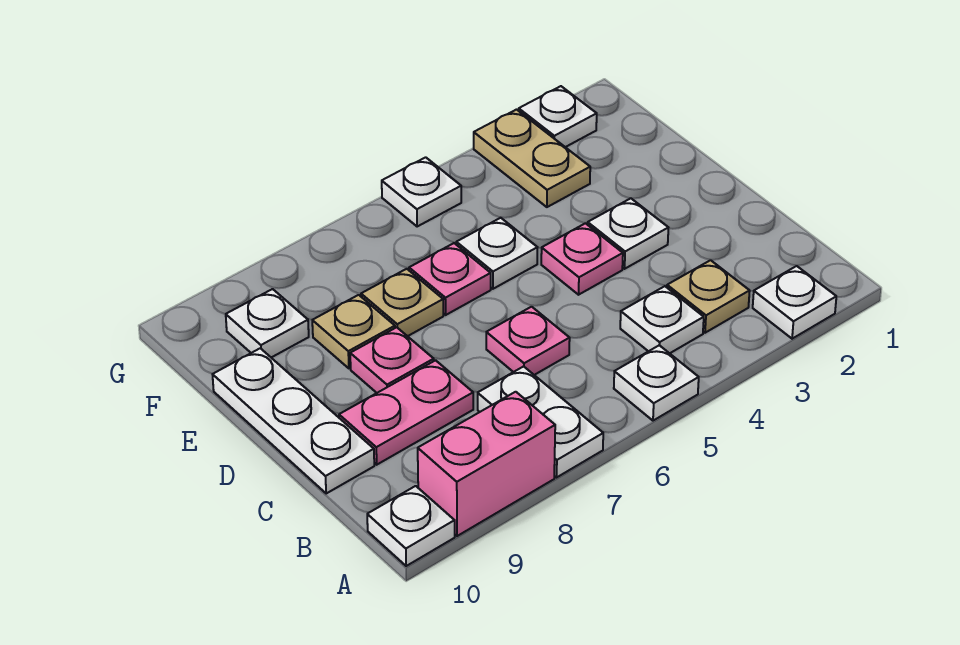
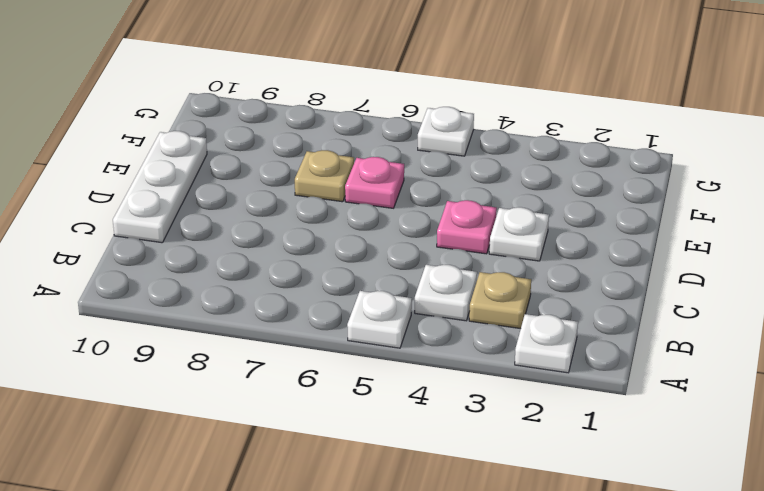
none -> white plate A7:B7 level 1
none -> pink brick A8:A9 level 1
none -> white plate A10 level 1

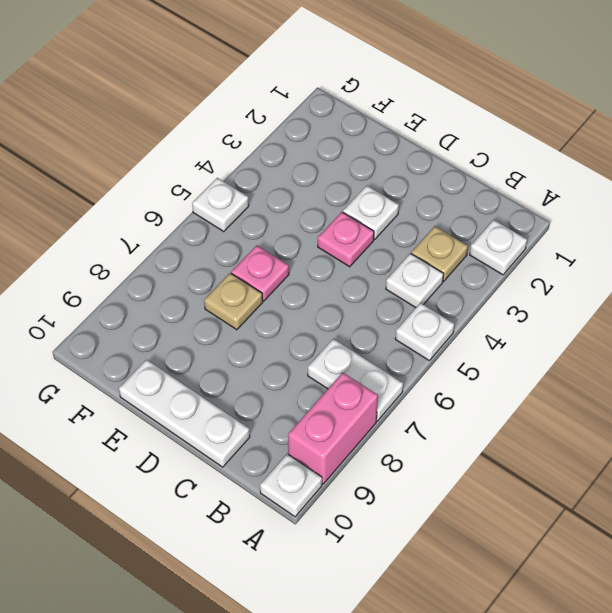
none -> pink plate C6 level 1
none -> pink plate C8:C9 level 1
none -> pink plate D8 level 1

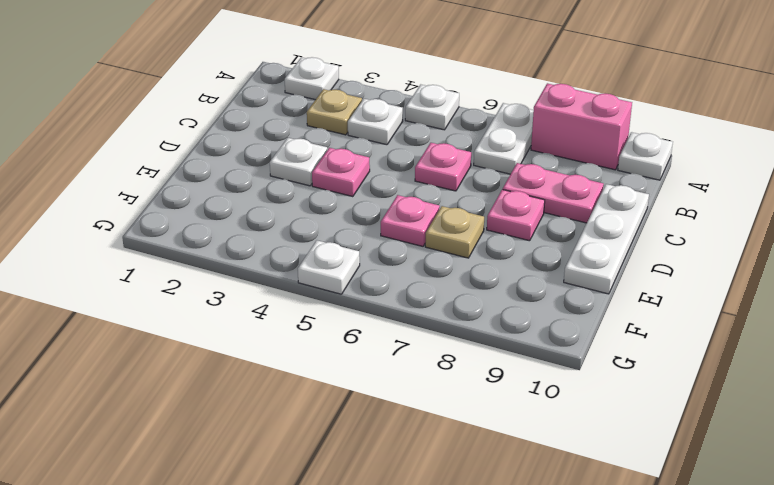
none -> white plate E5 level 1
none -> tan plate E8 level 1
none -> tan plate F3:G3 level 1

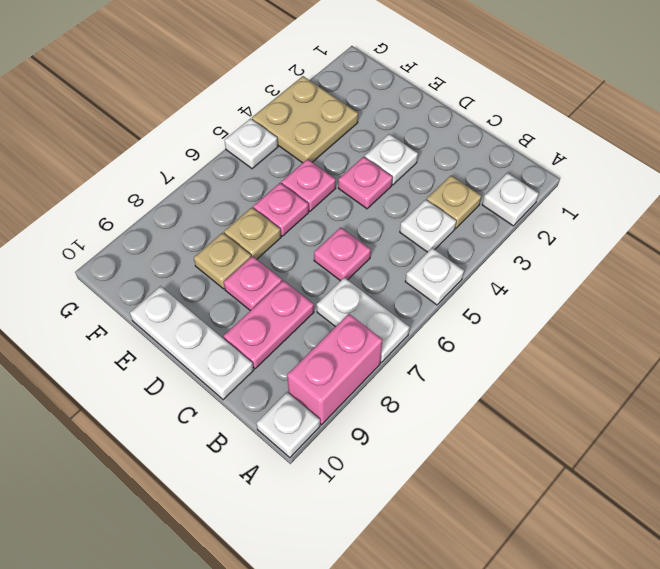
pink plate E5 level 1 -> white plate E5 level 1
tan plate F3:G4 level 1 -> tan plate F3:G3 level 1
none -> white plate F9 level 1
none -> white plate G2 level 1

